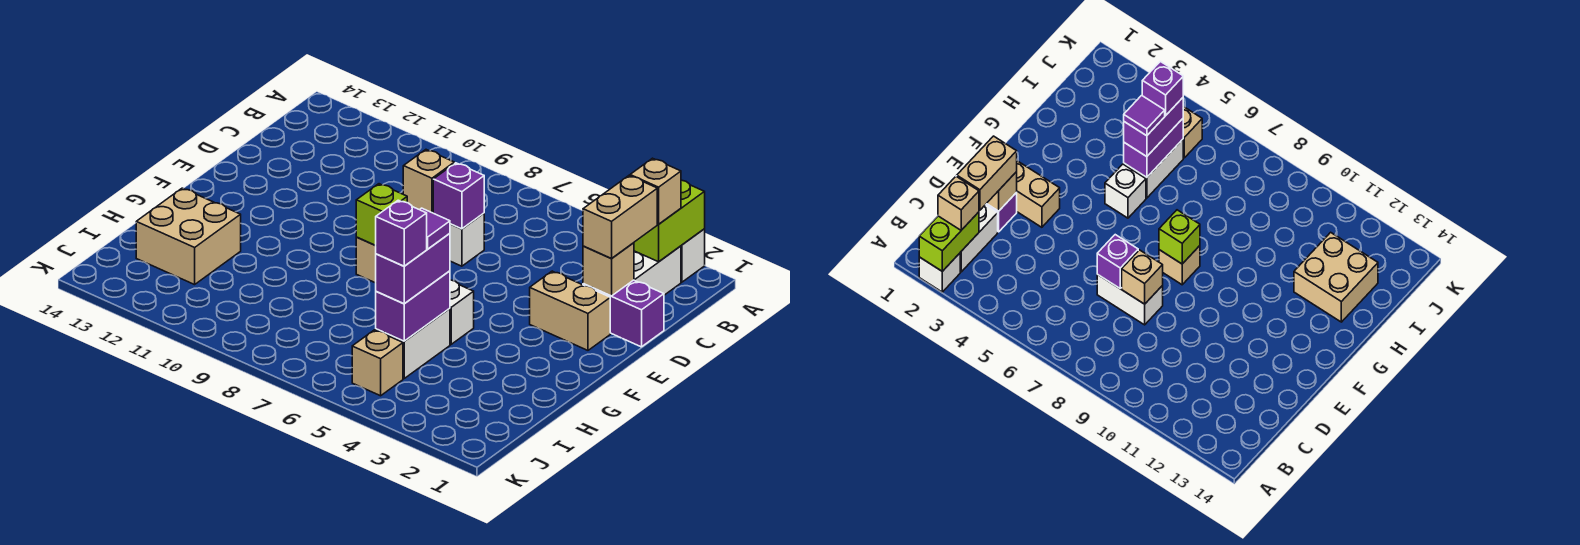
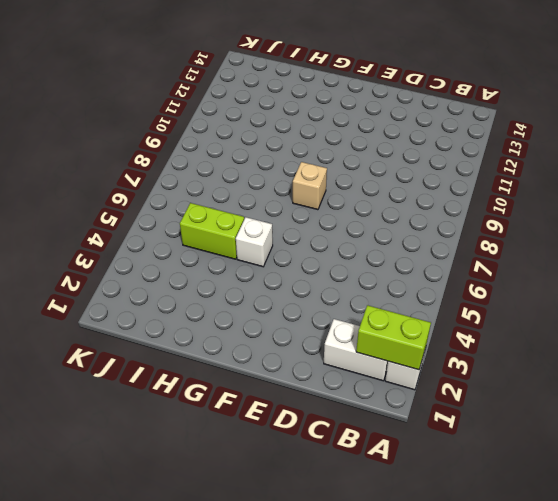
lime brick H5:I5 level 1 -> white brick H5:I5 level 1
none -> purple brick D1:D2 level 1
none -> white brick D7:D8 level 1
none -> tan brick E2:E3 level 1

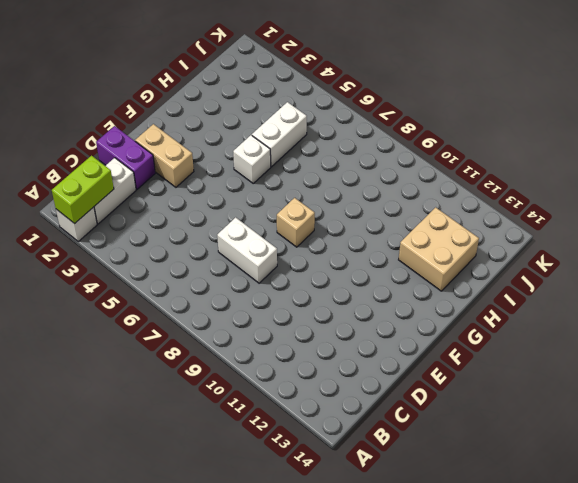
none -> tan brick J5 level 1
none -> tan brick D2 level 2
none -> purple brick D7 level 2

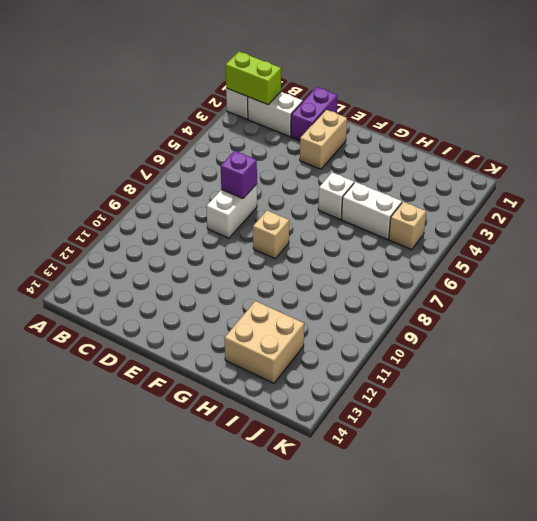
none -> tan brick D2 level 2
none -> tan brick D8 level 2
none -> lime brick F8 level 2

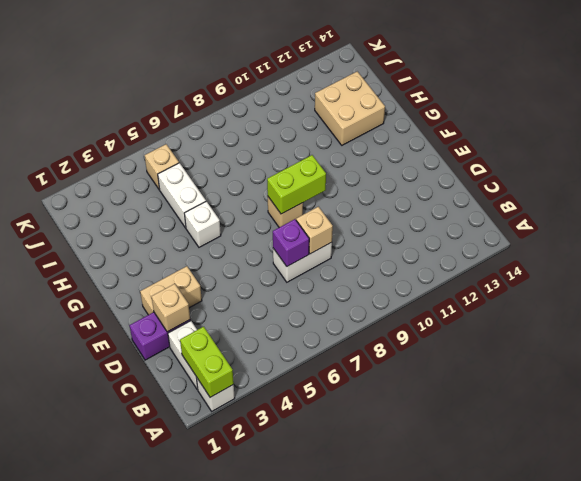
lime brick F8:F9 level 2 -> lime brick F8 level 2
none -> purple brick H5:I5 level 2
none -> tan brick B2 level 3
none -> tan brick C2:D2 level 3

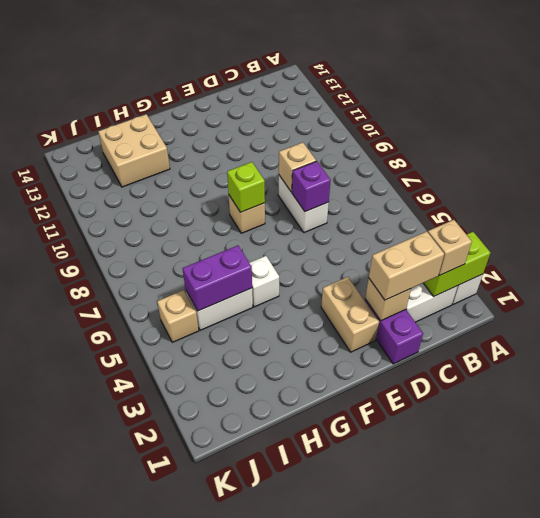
none -> purple brick H5:I5 level 3
none -> purple tile H5 level 4
none -> purple brick I5 level 4

